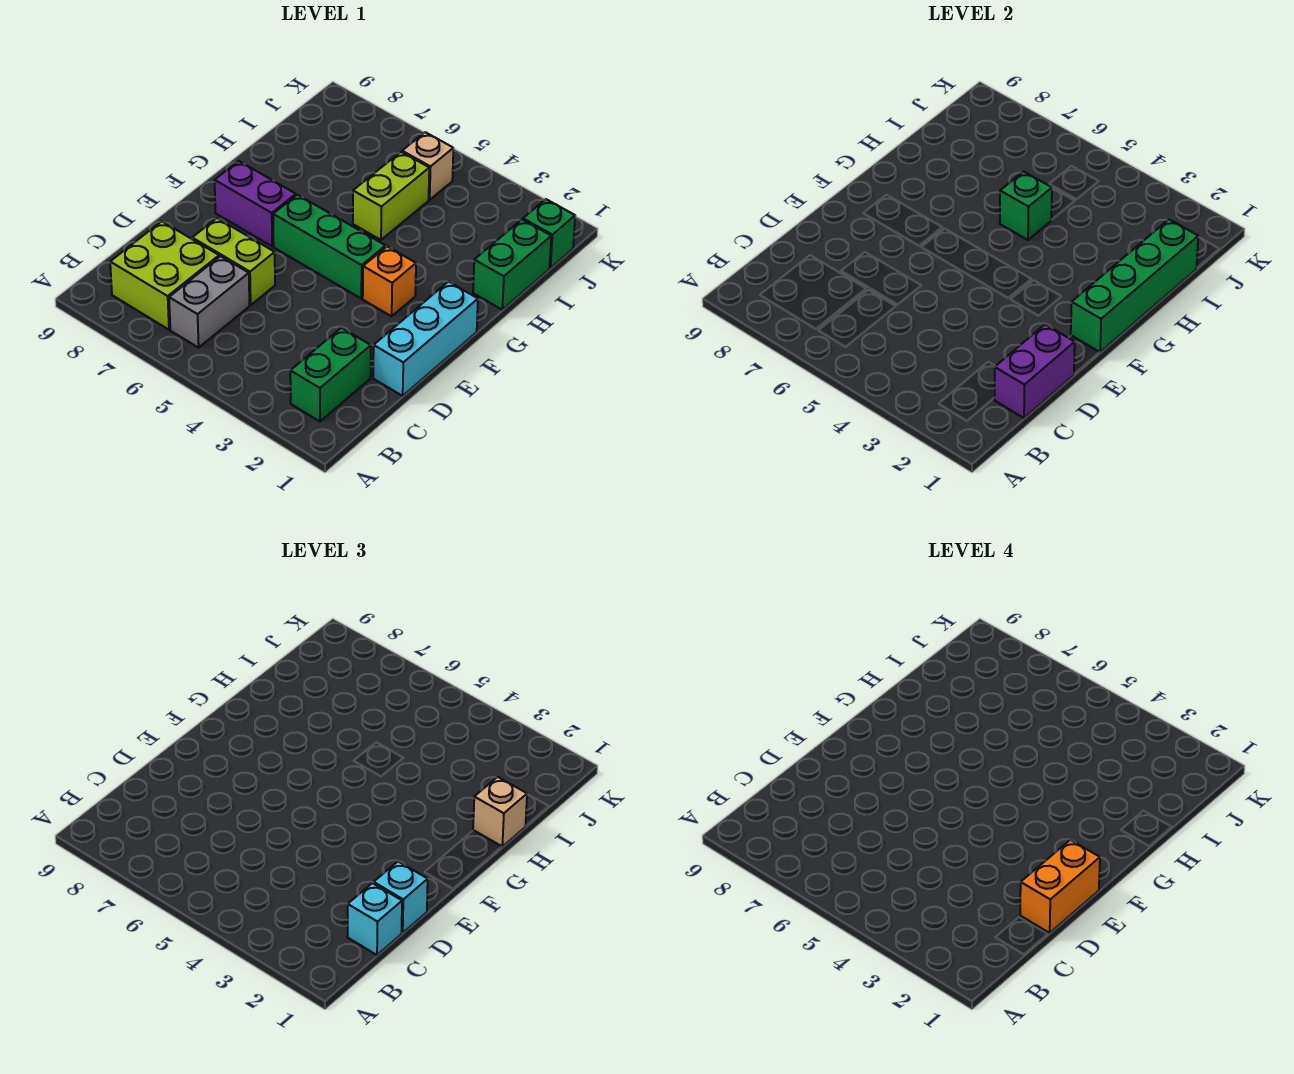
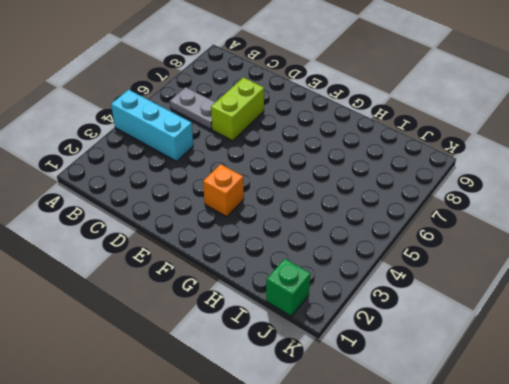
cyan brick A4:C4 level 1 -> cyan brick D1:F1 level 1
grey plate B6:C6 level 1 -> grey brick B6:C6 level 1
none -> green brick B2:C2 level 1
none -> lime brick B7:C8 level 1
none -> green brick F4:F6 level 1

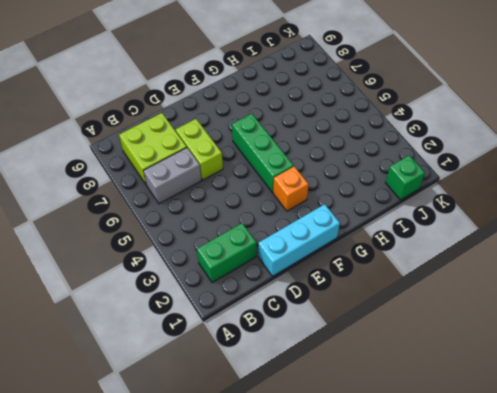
none -> purple brick F7:F8 level 1
none -> green brick H1:I1 level 1
none -> lime brick H5:I5 level 1

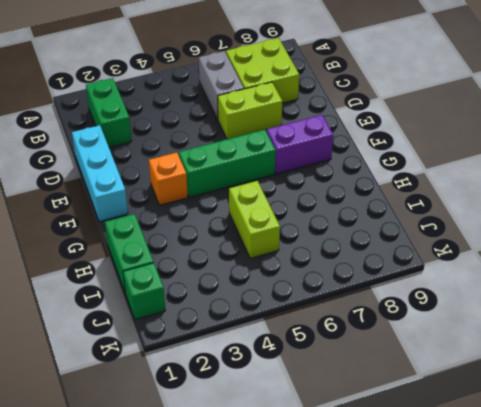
none -> tan brick J5 level 1
none -> purple brick C1:D1 level 2
none -> green brick F1:I1 level 2

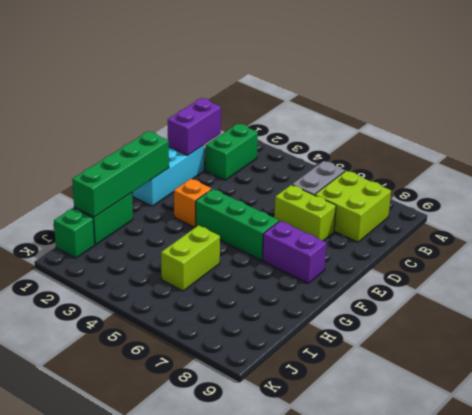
none -> tan brick J5 level 1
none -> green brick H5 level 2
none -> cyan brick C1 level 3

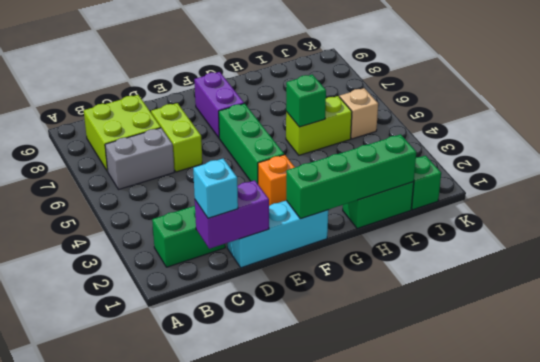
none -> cyan brick D1 level 3
none -> tan brick H1 level 3
none -> orange brick D1:E1 level 4

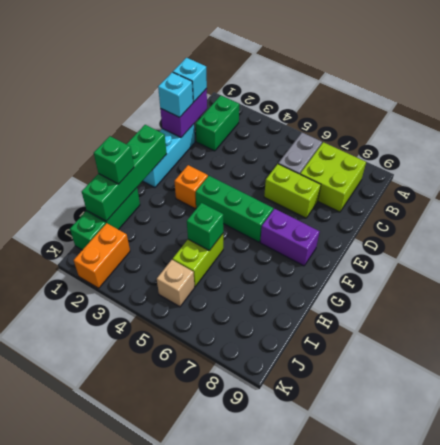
green brick H1 level 3 -> tan brick H1 level 3
orange brick J2:K2 level 1 -> orange brick D1:E1 level 4

